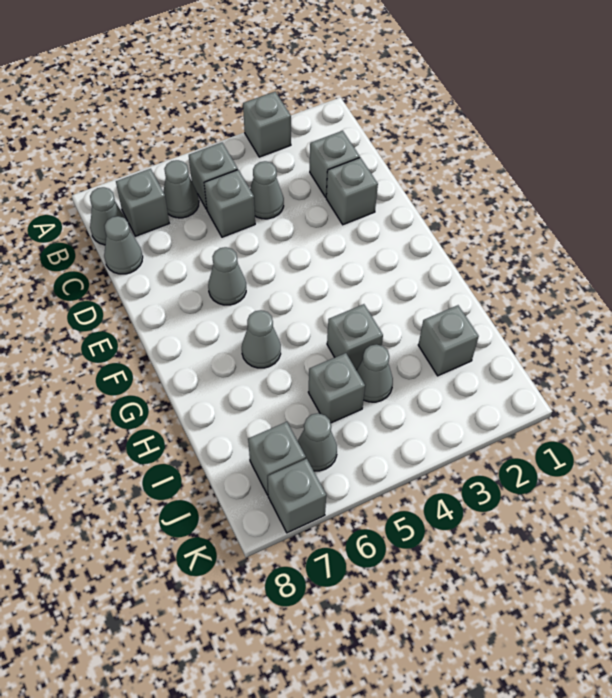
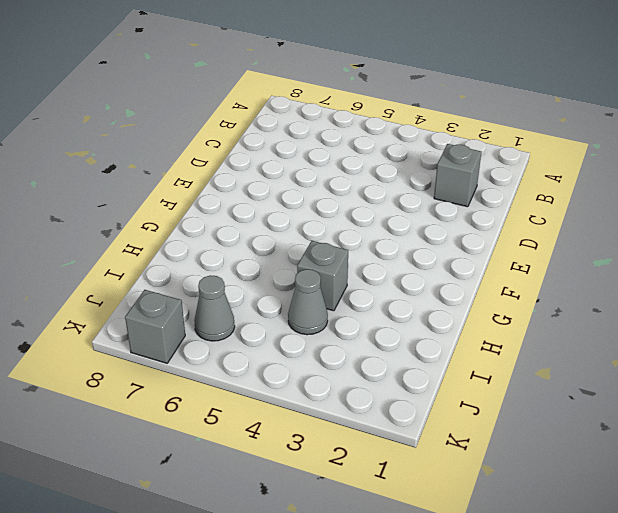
none -> grey brick A3 level 1
none -> grey brick B5 level 1
none -> grey cone B6 level 1

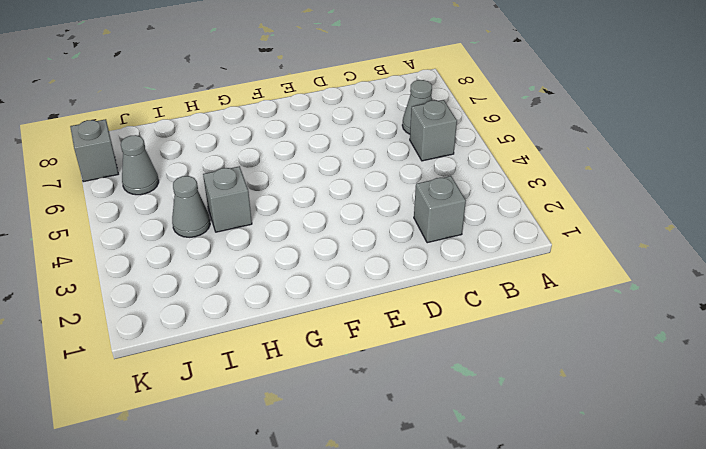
none -> grey brick A3 level 1
none -> grey brick B7 level 1
none -> grey cone B8 level 1

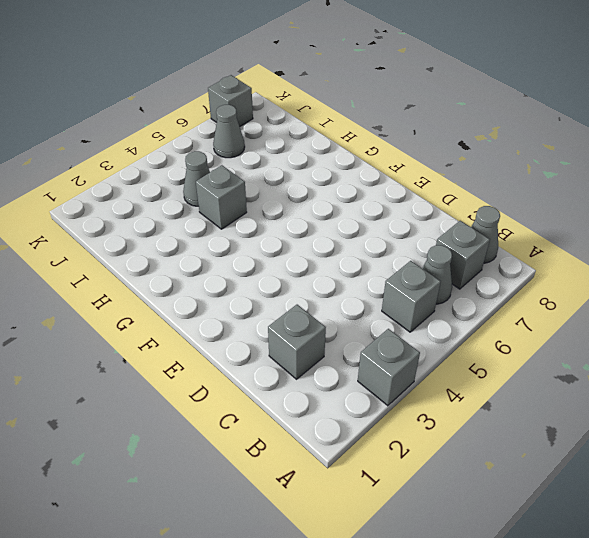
none -> grey cone C4 level 1
none -> grey brick C5 level 1
none -> grey cone C8 level 1

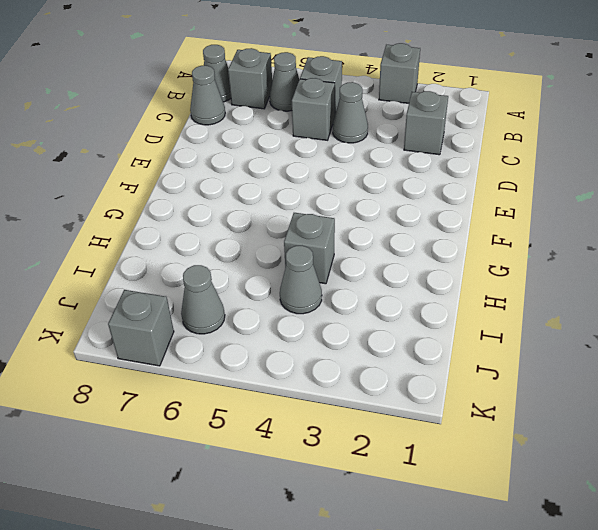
none -> grey brick D2 level 1
none -> grey cone E6 level 1
none -> grey cone G6 level 1

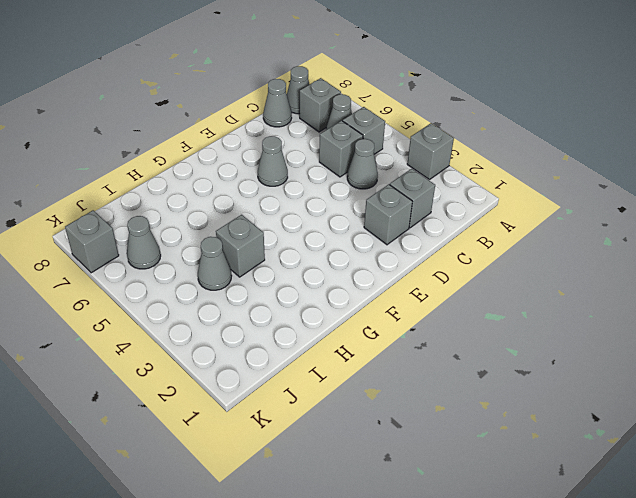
none -> grey cone G6 level 1
none -> grey brick I2 level 1
none -> grey brick I5 level 1

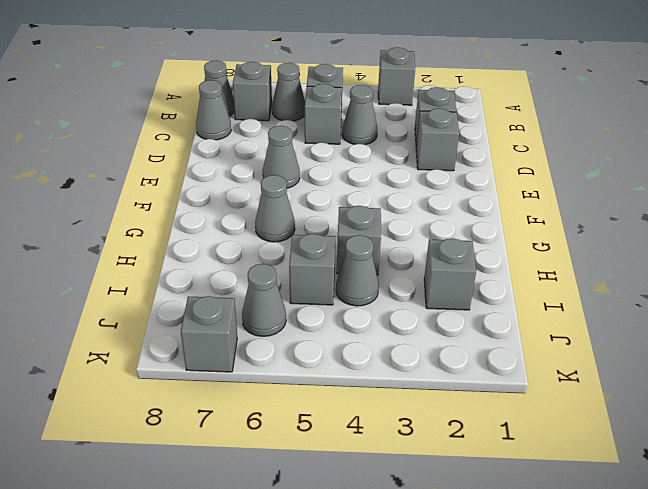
none -> grey brick J7 level 1

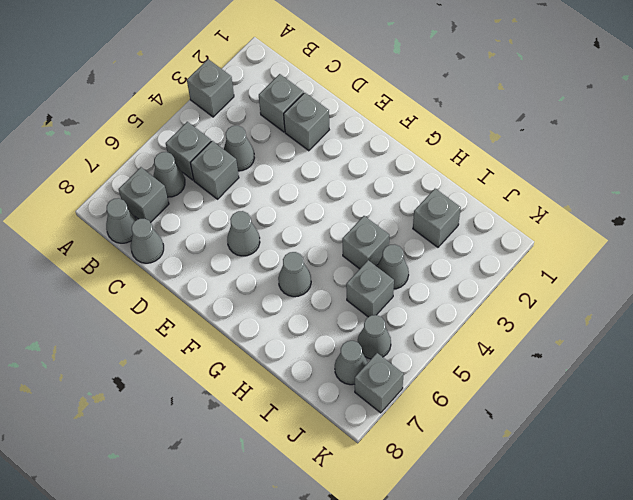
grey cone J7 level 1 -> grey brick J7 level 1

